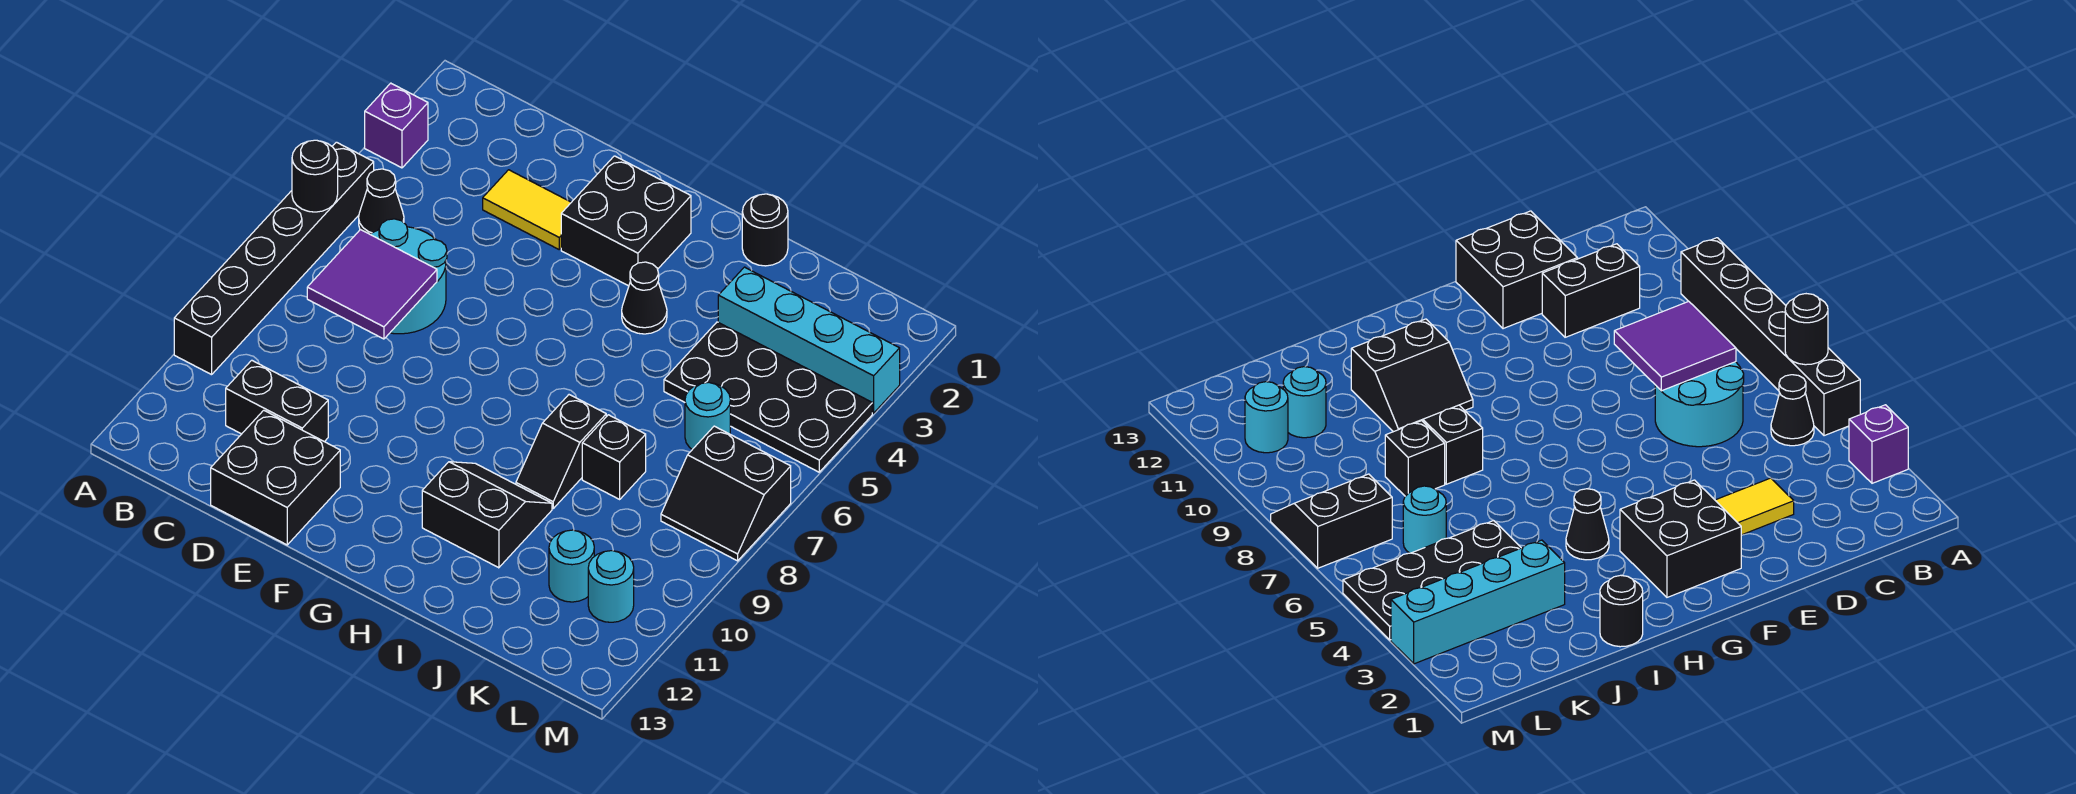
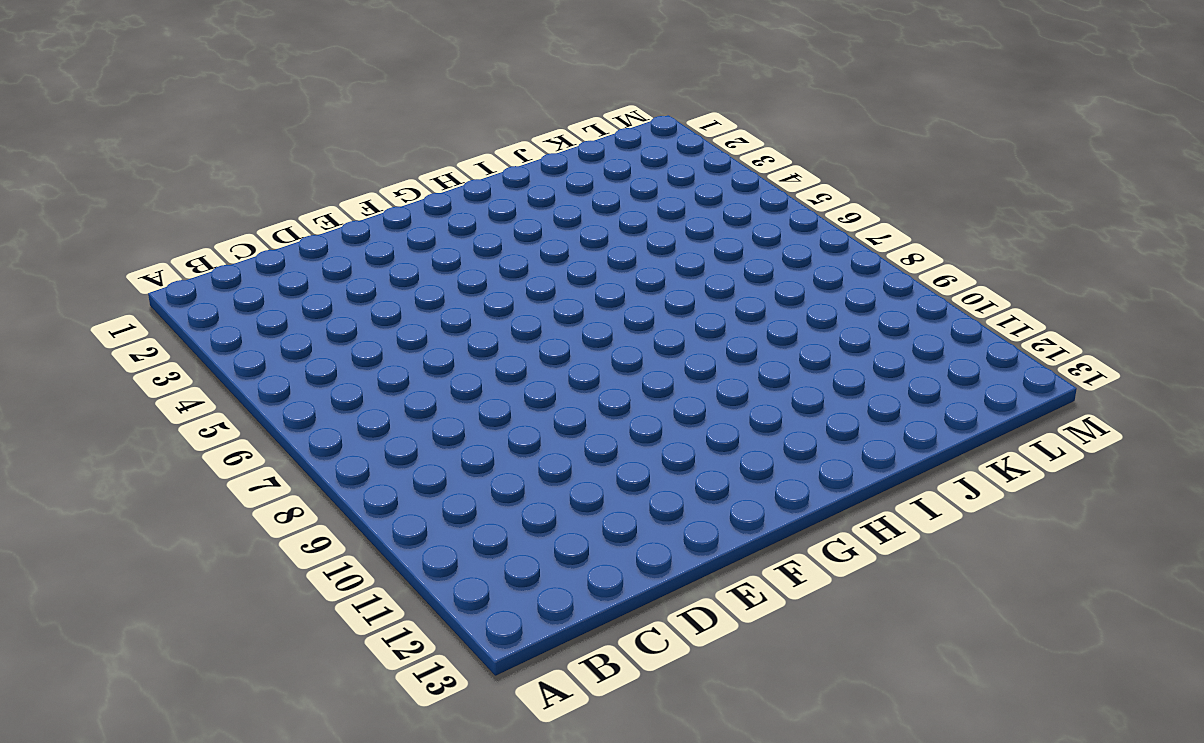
none -> purple brick A3 level 1
none -> black brick A5:A10 level 1
none -> black cone B5 level 1

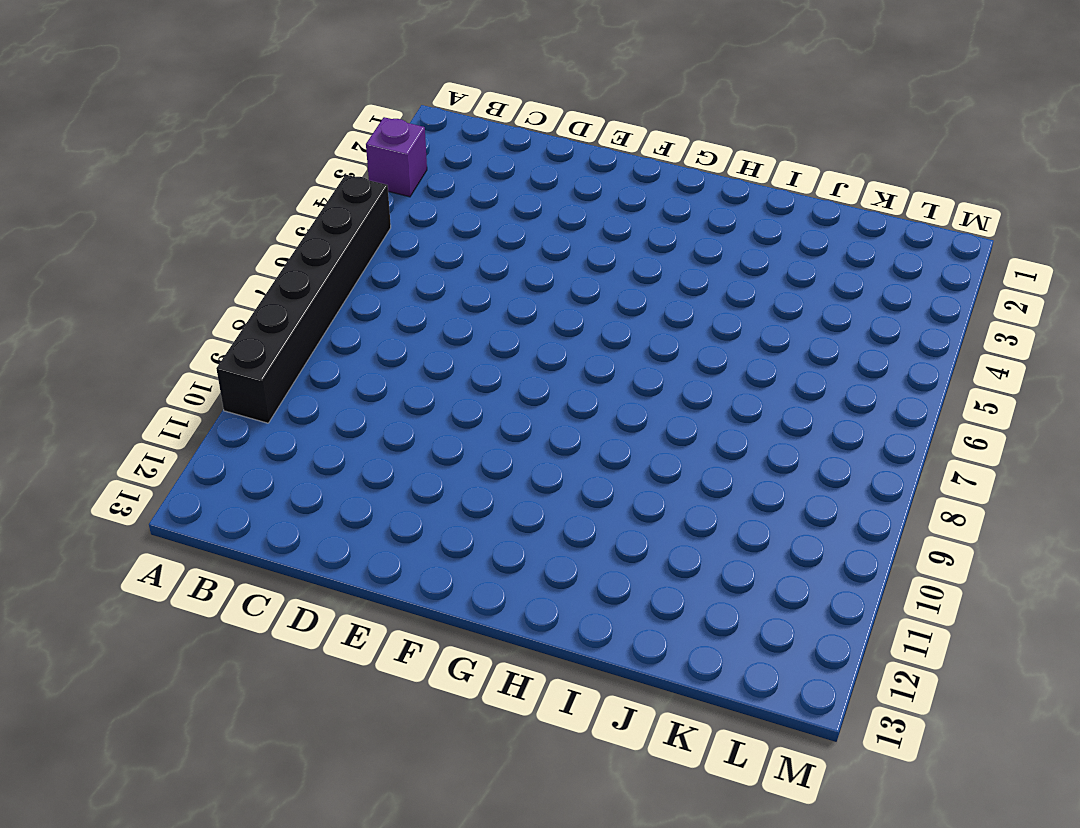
none -> black cone B5 level 1
none -> cyan round brick C6:D7 level 1
none -> black brick C11:D11 level 1

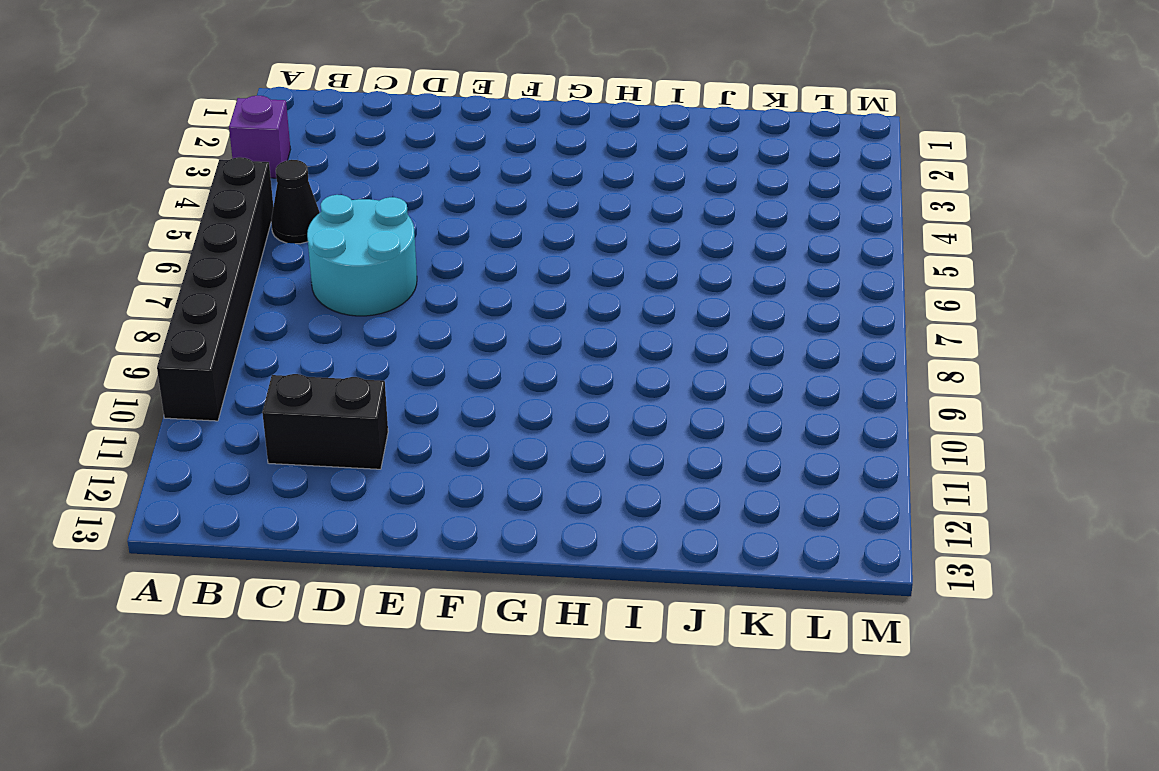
none -> yellow tile D3:E3 level 1
none -> black brick D12:E13 level 1
none -> black brick F2:G3 level 1

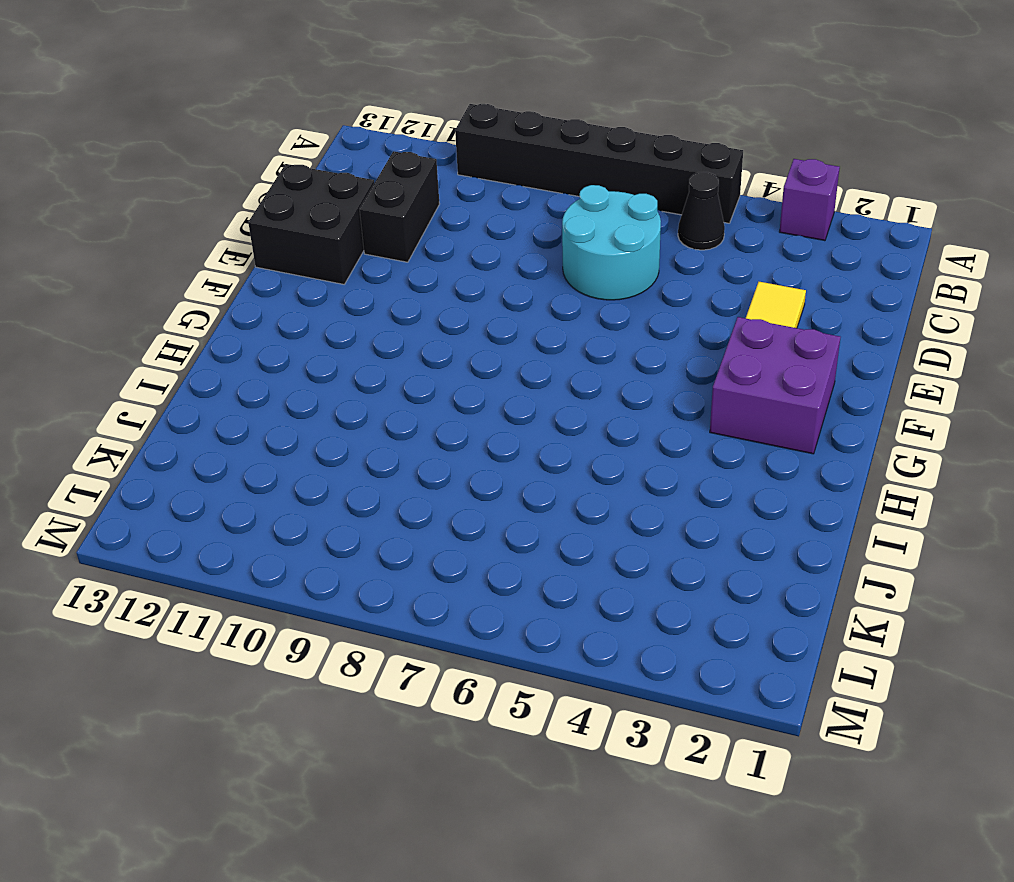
purple brick F2:G3 level 1 -> black brick F2:G3 level 1
none -> black cone H4 level 1
none -> black slope H10:I11 level 1 top 11
none -> black round brick I1 level 1

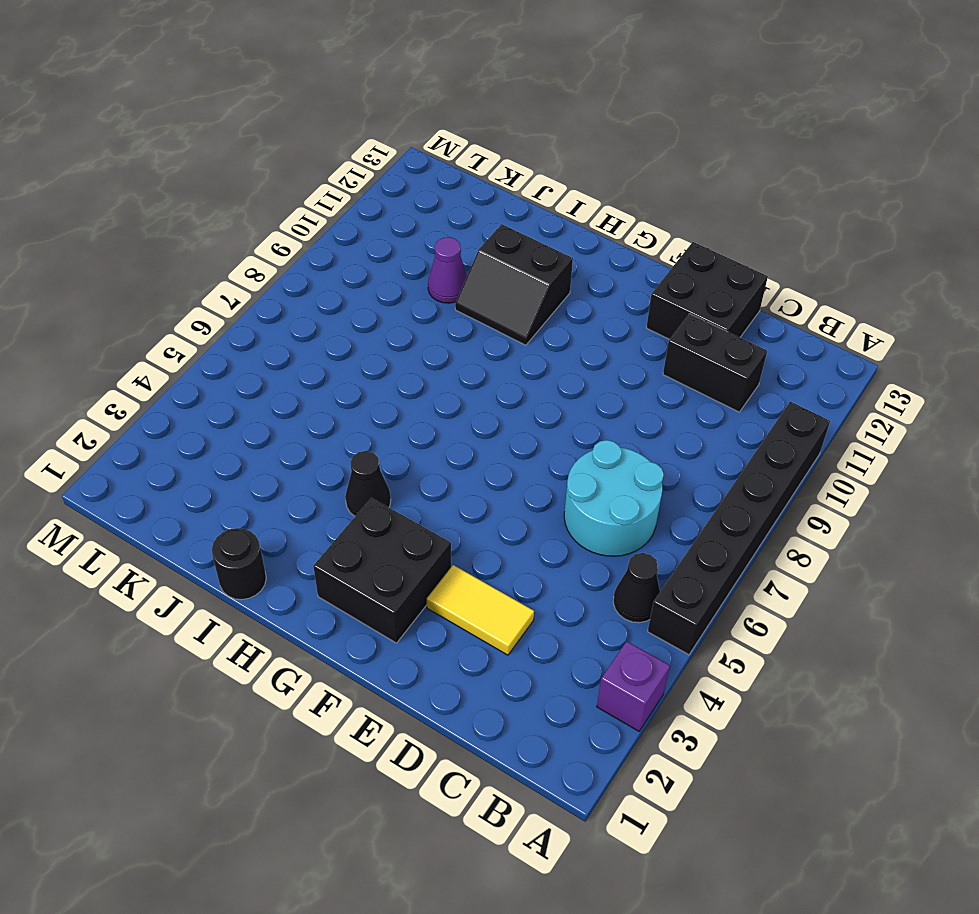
purple cone J10 level 1 -> none
none -> black slope I8:I9 level 1 top 8
none -> cyan brick J3:M3 level 1
none -> black plate J4:M5 level 1

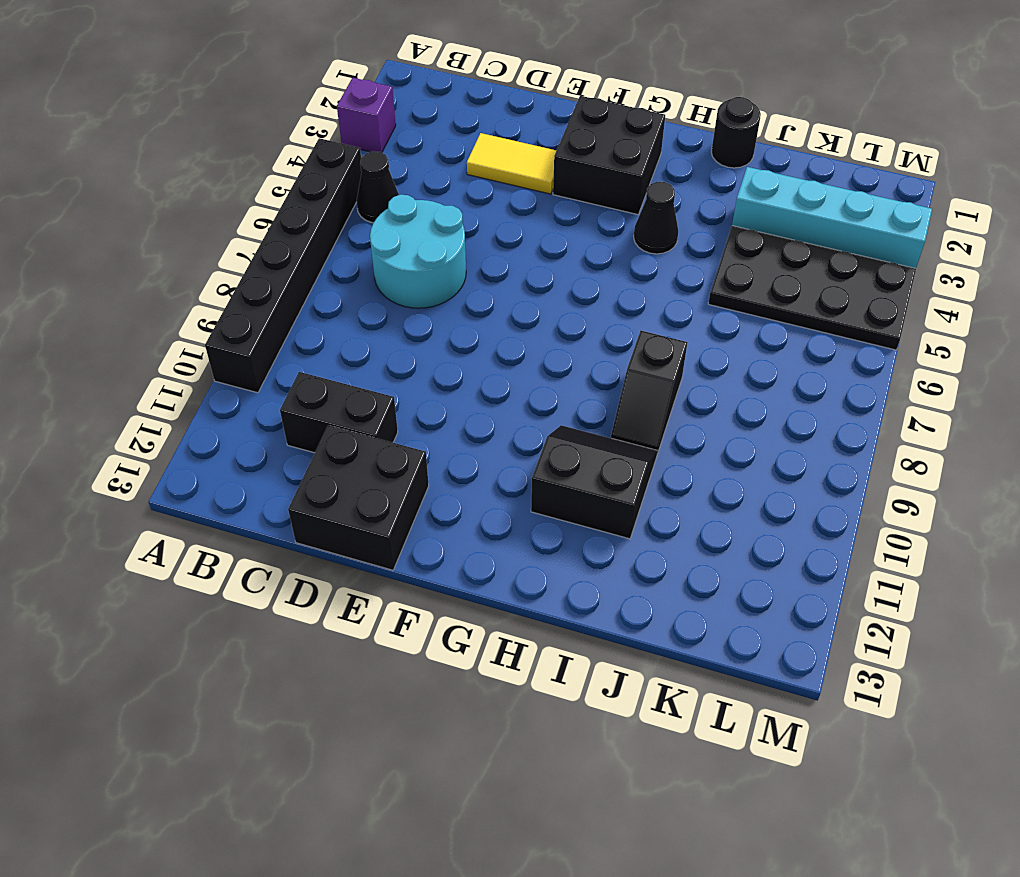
none -> black brick J8 level 1
none -> cyan round brick K6 level 1
none -> cyan round brick K11 level 1

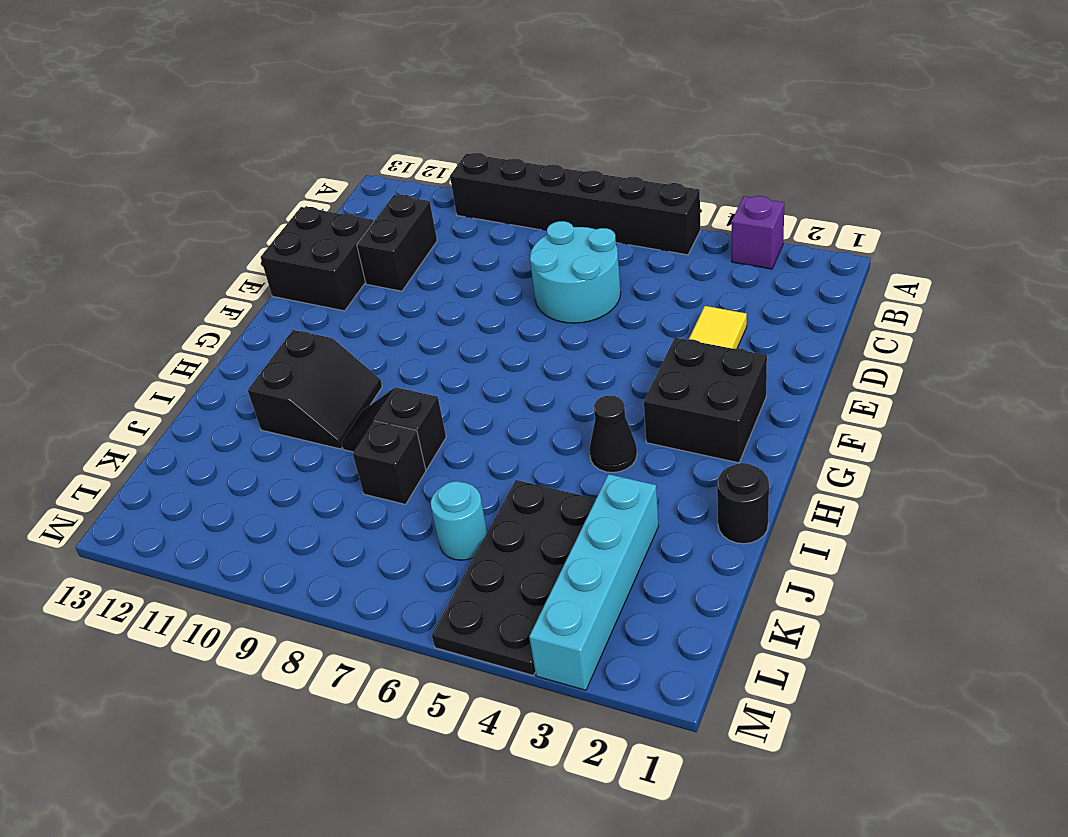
none -> black cone B5 level 1
none -> cyan round brick K11 level 1
none -> black slope L7:M8 level 1 top 7

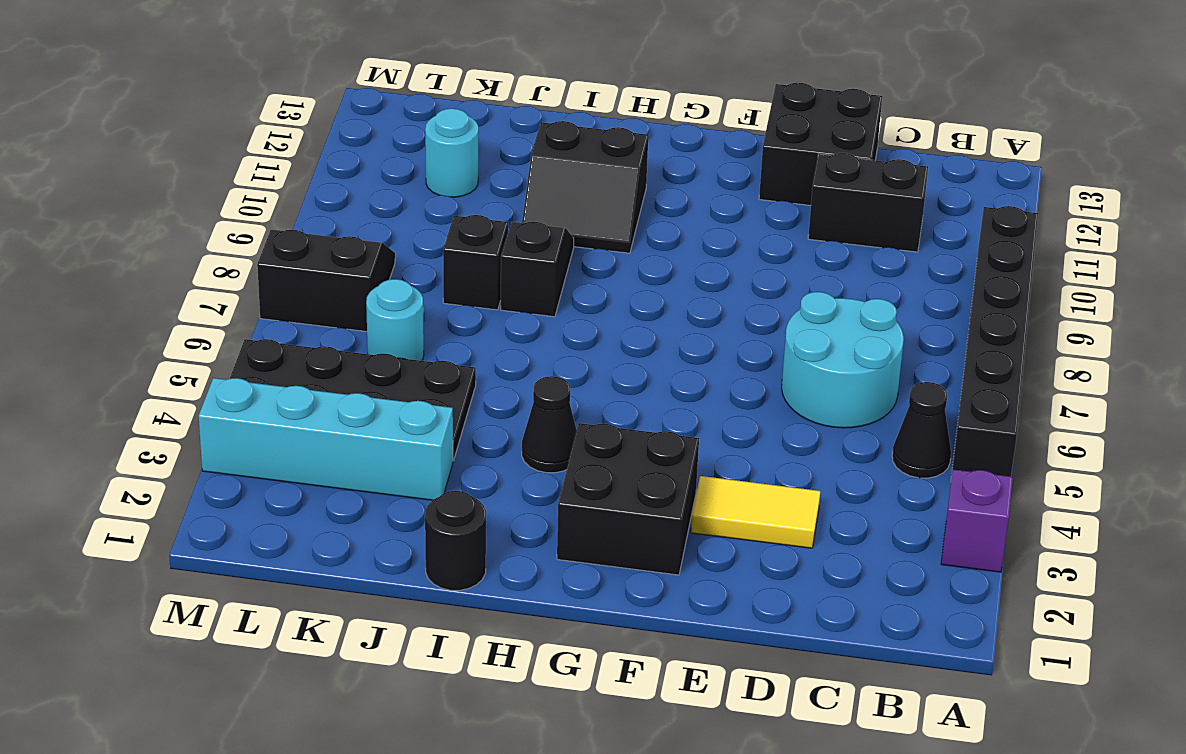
none -> cyan round brick L11 level 1
none -> black round brick A6 level 2
none -> purple tile C7:D8 level 2

